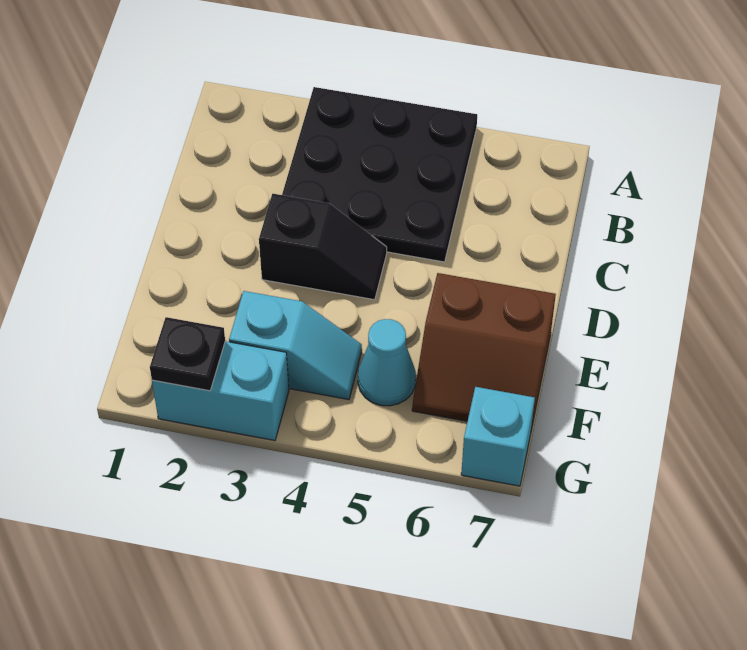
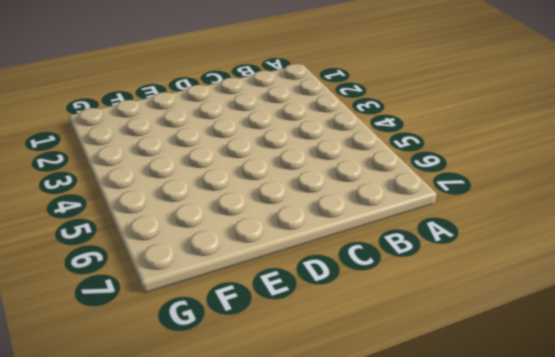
none -> black plate A3:C5 level 1
none -> black slope D3:D4 level 1 top 3

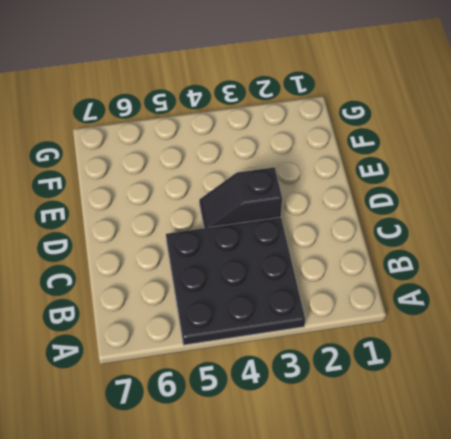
none -> brown slope E6:F7 level 1 top E
none -> cyan slope F3:F4 level 1 top 3

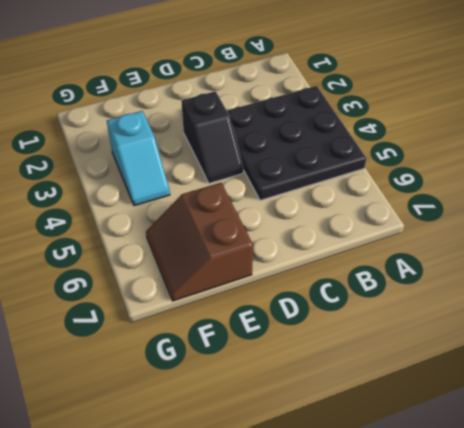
none -> cyan cone F5 level 1
none -> cyan brick G2:G3 level 1

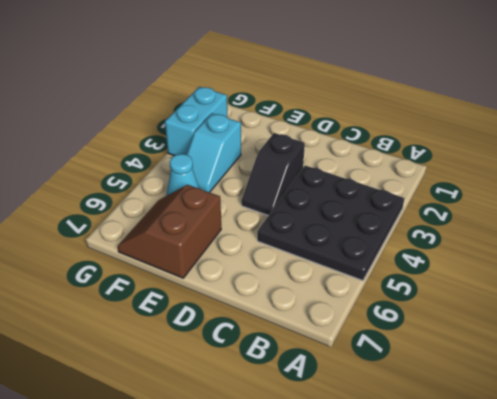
none -> cyan brick G7 level 1
none -> black plate G2 level 2

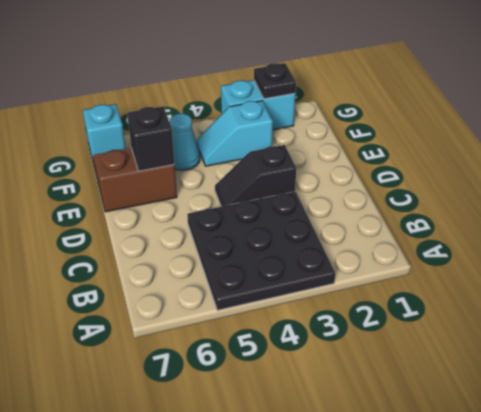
black brick E6 level 2 -> none

